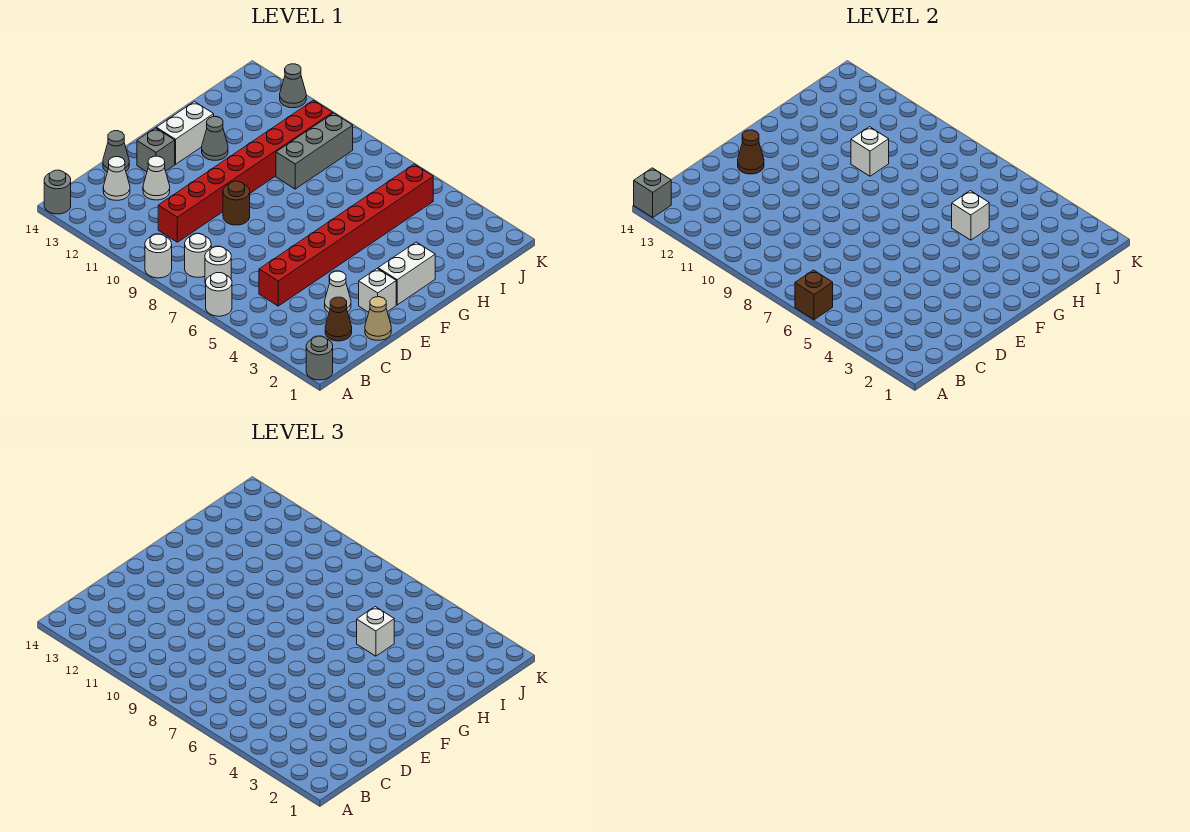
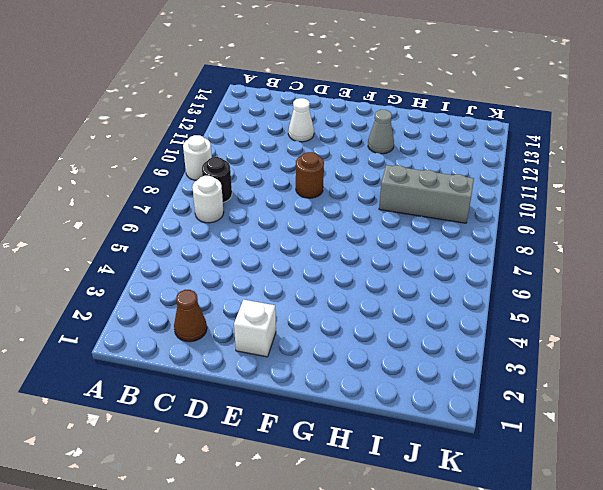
black round brick B8 level 1 -> white round brick B8 level 1
none -> grey round brick A1 level 1
none -> white round brick A6 level 1
none -> grey round brick A14 level 1

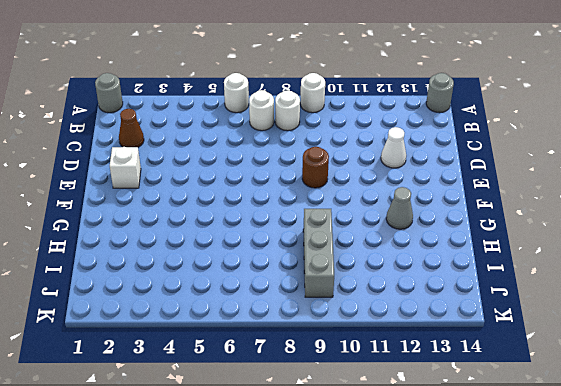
none -> red brick C5:J5 level 1
none -> red brick C10:J10 level 1
none -> white cone C13 level 1

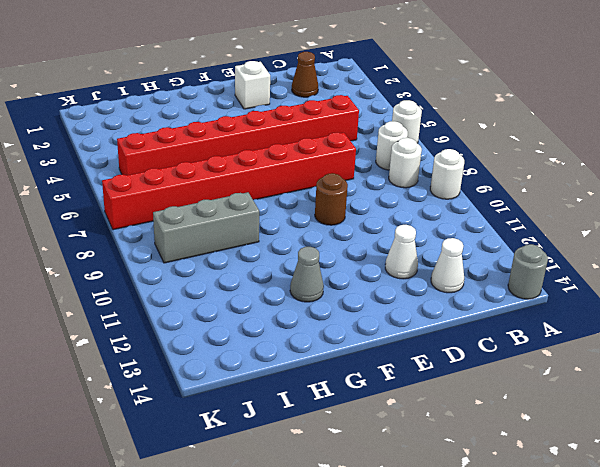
red brick D7:K7 level 1 -> red brick C10:J10 level 1
none -> grey round brick A1 level 1
none -> tan cone D1 level 1
none -> white cone D3 level 1

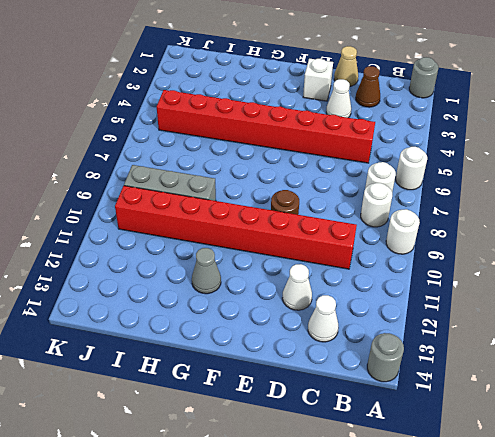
none -> grey cone D14 level 1
none -> grey brick E13 level 1
none -> white brick F2:G2 level 1

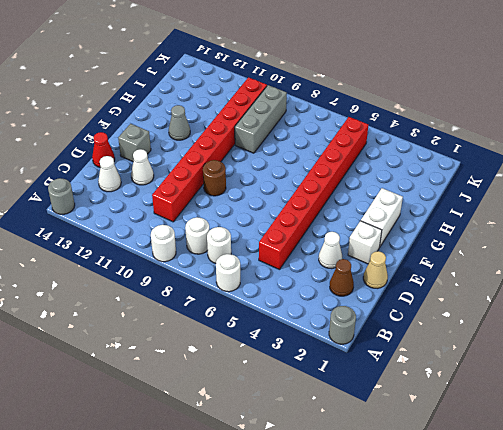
red cone D14 level 1 -> grey cone D14 level 1
none -> white brick F13:G13 level 1
none -> grey cone K12 level 1
none -> brown brick A6 level 2

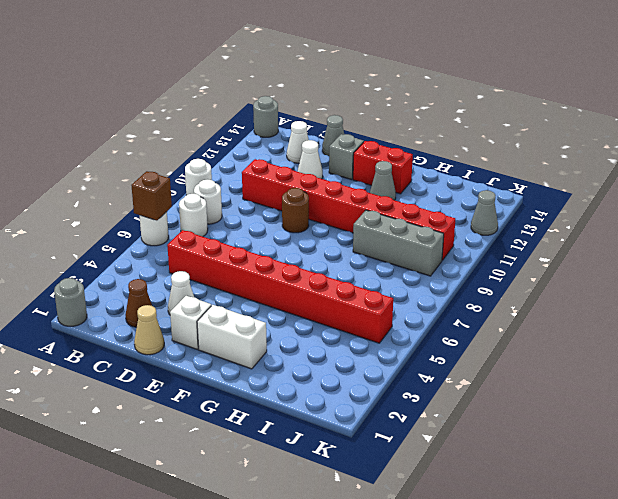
red brick F13:G13 level 1 -> white brick F13:G13 level 1
none -> grey brick A14 level 2
none -> brown cone E13 level 2
none -> white brick H5 level 2

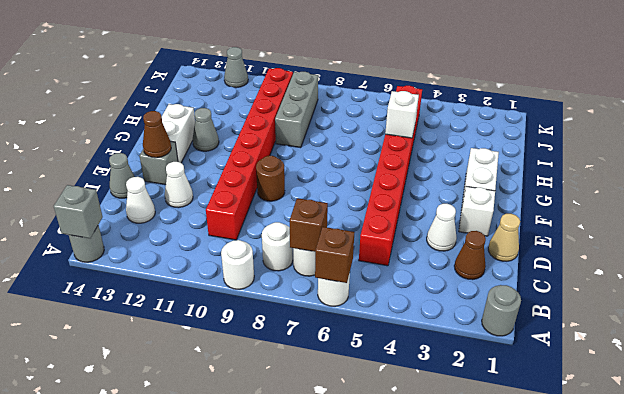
brown brick B7 level 2 -> none
none -> white brick H10 level 2
none -> white brick H5 level 3

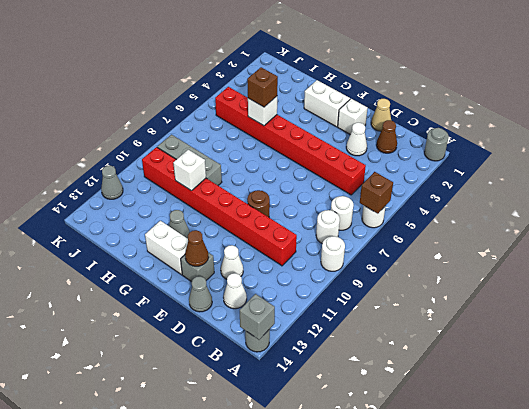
brown brick H5 level 3 -> white brick H5 level 3

